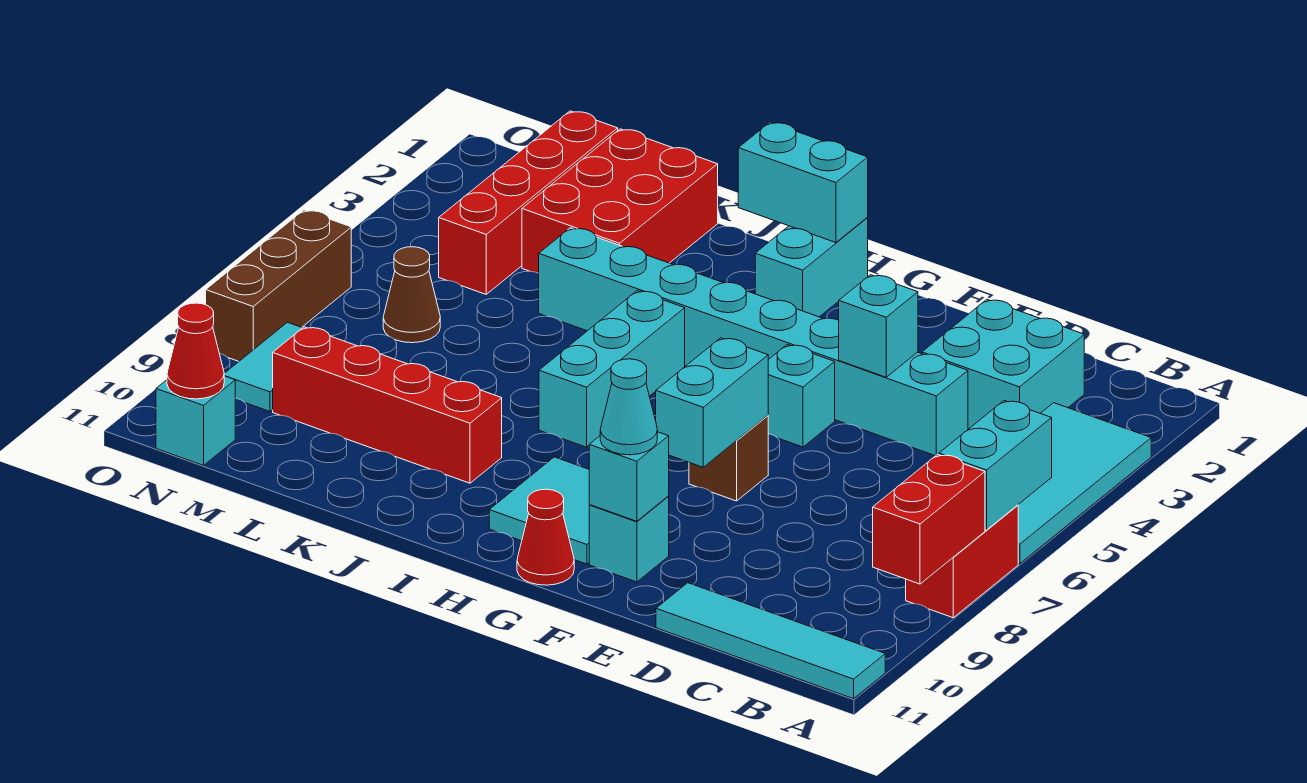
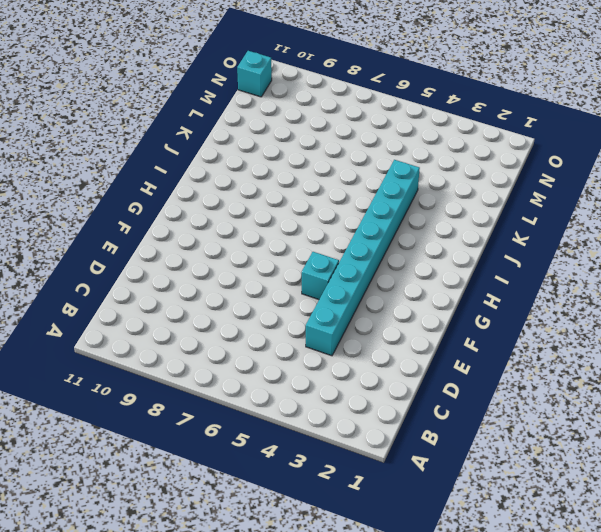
none -> cyan tile A3:B6 level 1
none -> red brick A7:A8 level 1
none -> cyan tile A11:D11 level 1

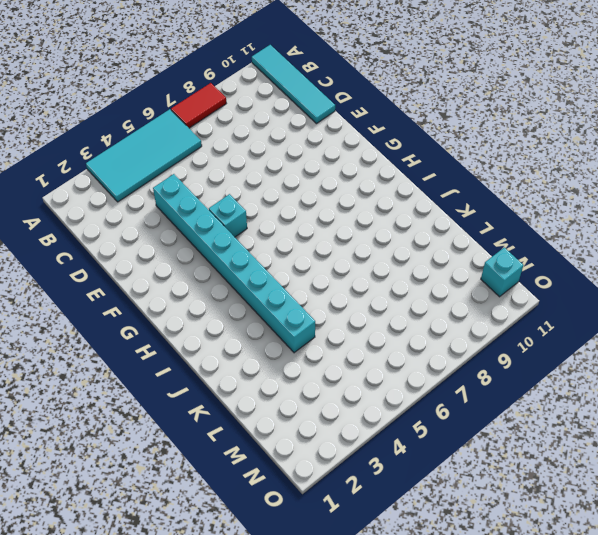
red tile A7:A8 level 1 -> red brick A7:A8 level 1
none -> cyan brick C2:D3 level 1
none -> brown brick F7 level 1
none -> cyan brick F10 level 1

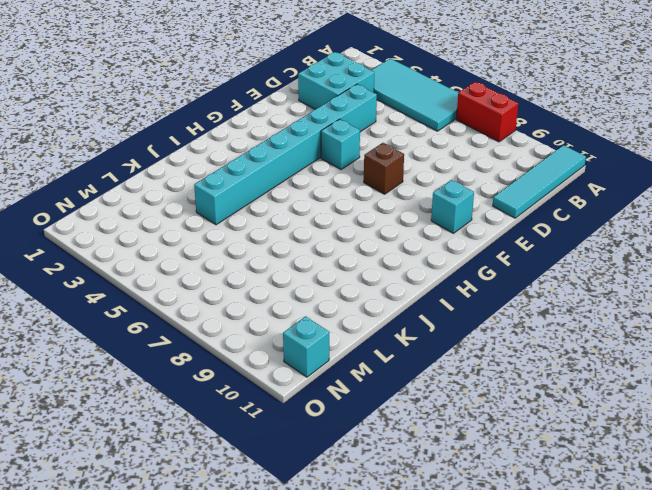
none -> cyan tile G9:H10 level 1
none -> red cone G11 level 1
none -> cyan brick H1:H2 level 1

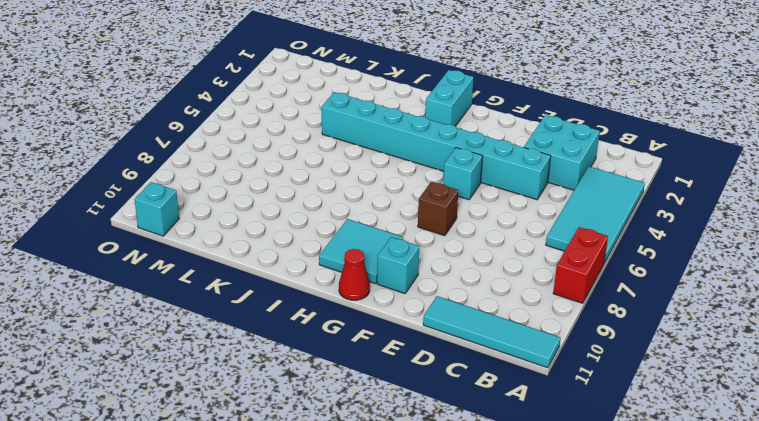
none -> cyan brick I5:I7 level 1
none -> red brick J9:M9 level 1
none -> red brick K1:L3 level 1

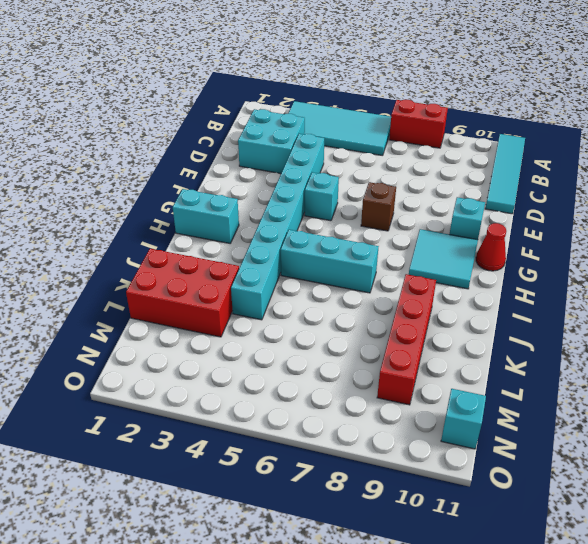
none -> red brick M1:M4 level 1
none -> brown cone M6 level 1
none -> cyan tile N8:N9 level 1

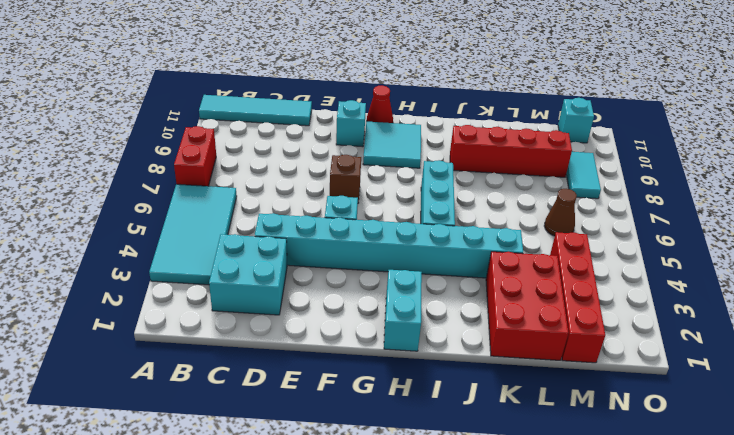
none -> brown brick O6:O8 level 1
none -> cyan brick A6:A7 level 2
none -> red brick A8:A9 level 2

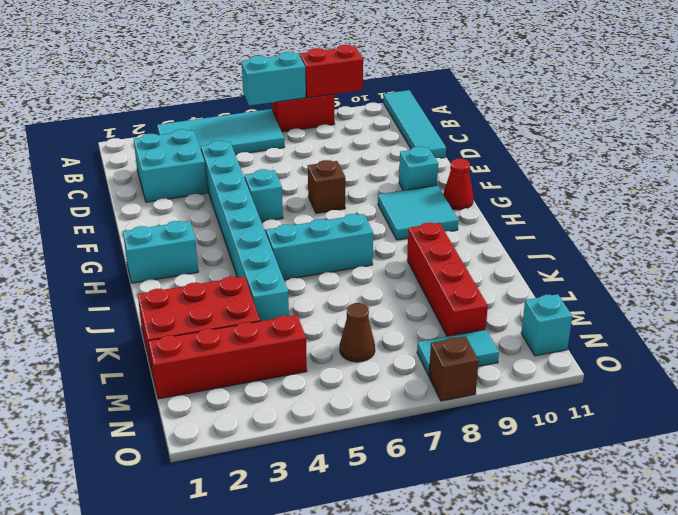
brown brick O8 level 1 -> brown brick O6:O8 level 1
none -> cyan brick E4 level 2
none -> cyan brick F7:F8 level 2
none -> cyan brick F10 level 2

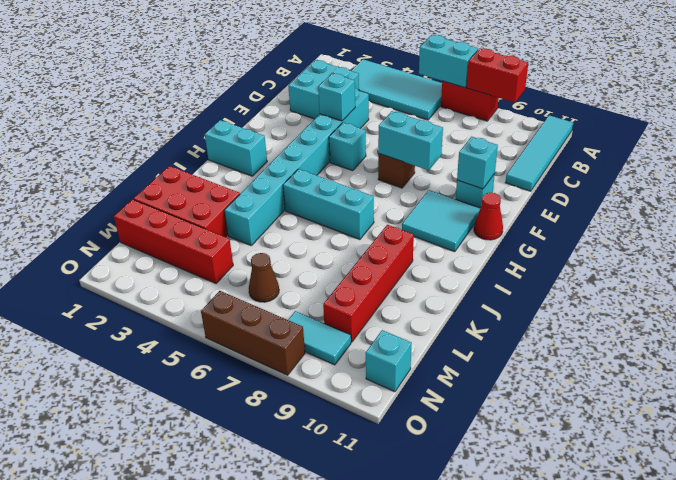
none -> cyan brick H1:I1 level 2
none -> red cone N11 level 2
none -> cyan cone F10 level 3

